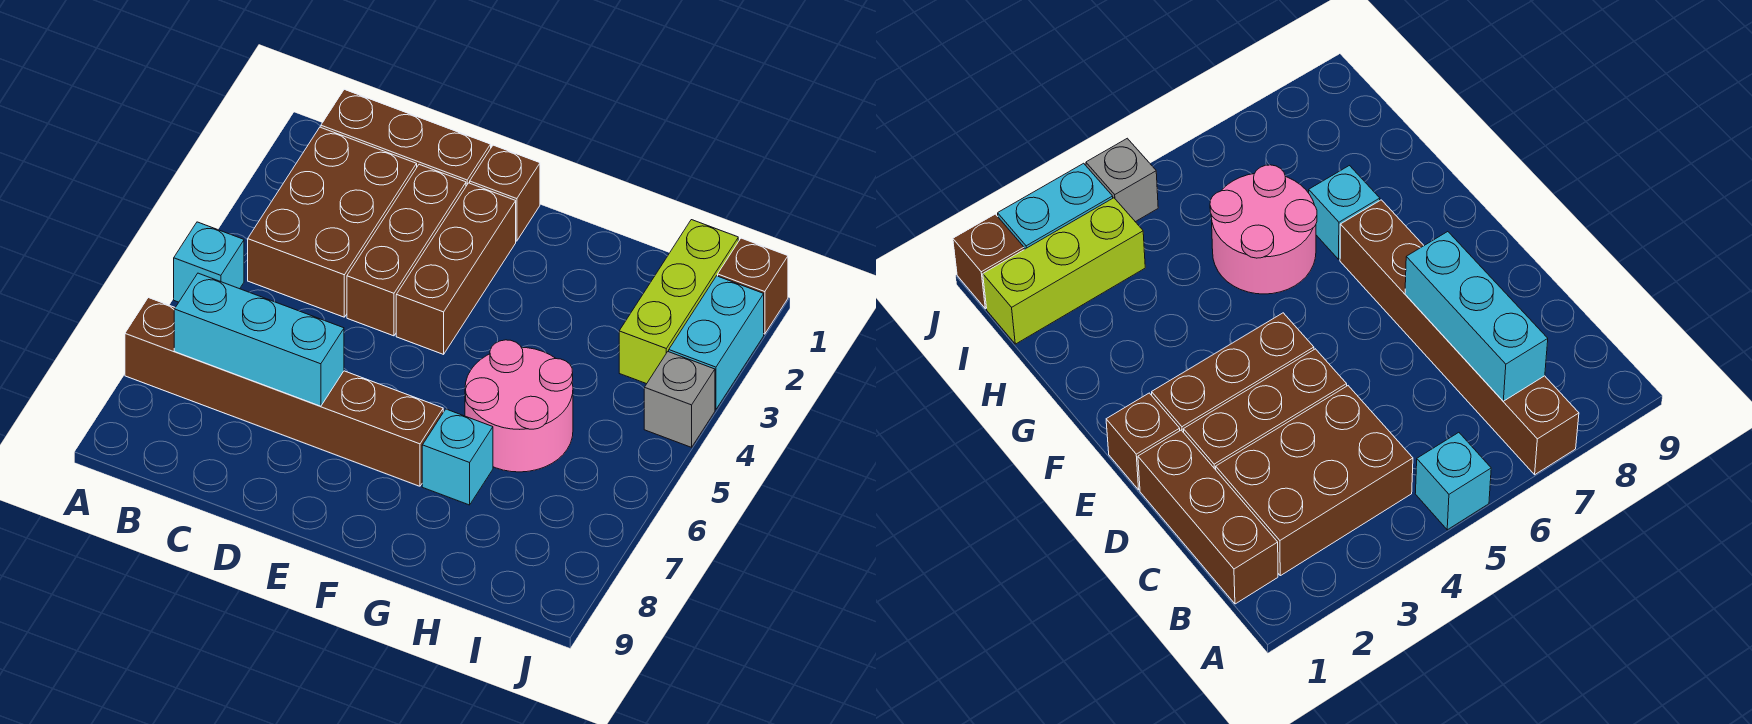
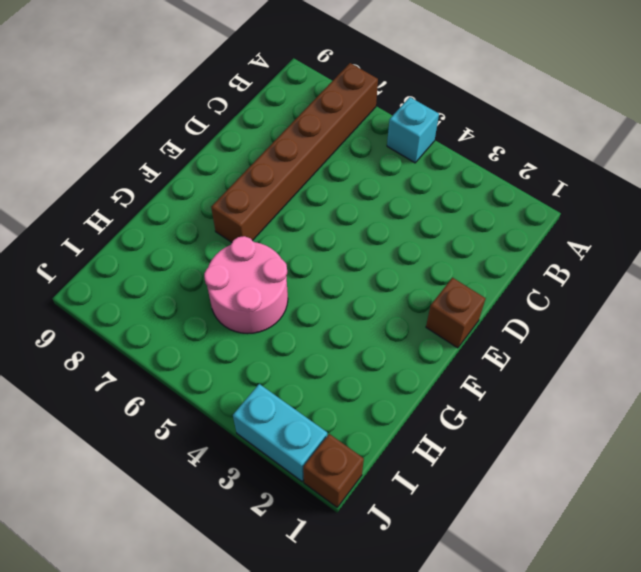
none -> brown brick B1:D1 level 1
none -> brown brick B2:C4 level 1
none -> brown brick D2:D4 level 1

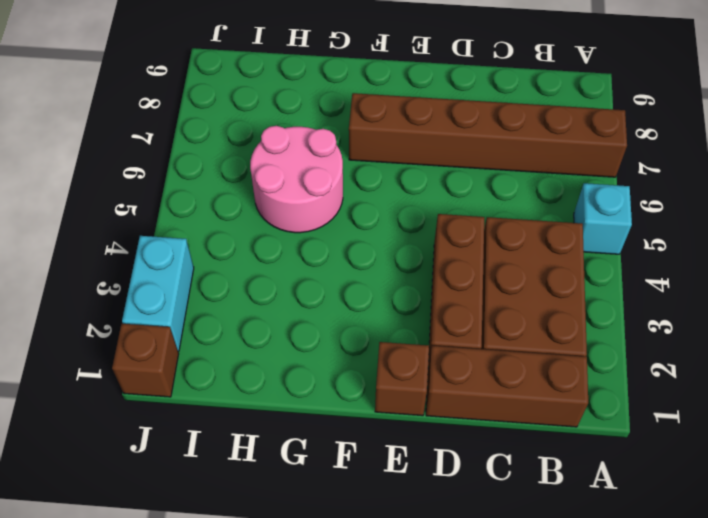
none -> brown brick E2:E4 level 1
none -> cyan brick G7 level 1
none -> lime brick I1:I3 level 1

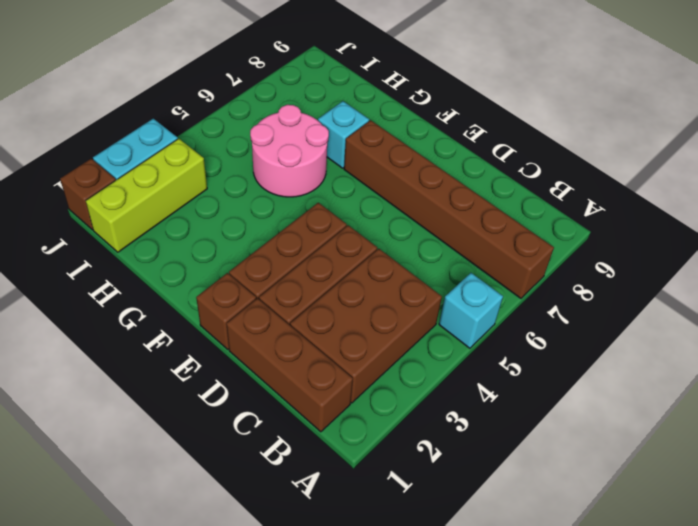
none -> grey brick J4 level 1
none -> cyan brick B7:D7 level 2

